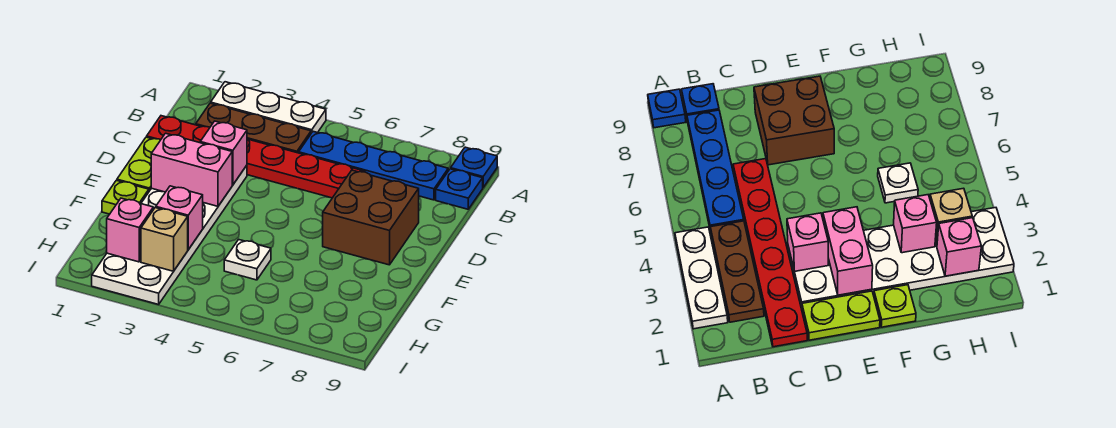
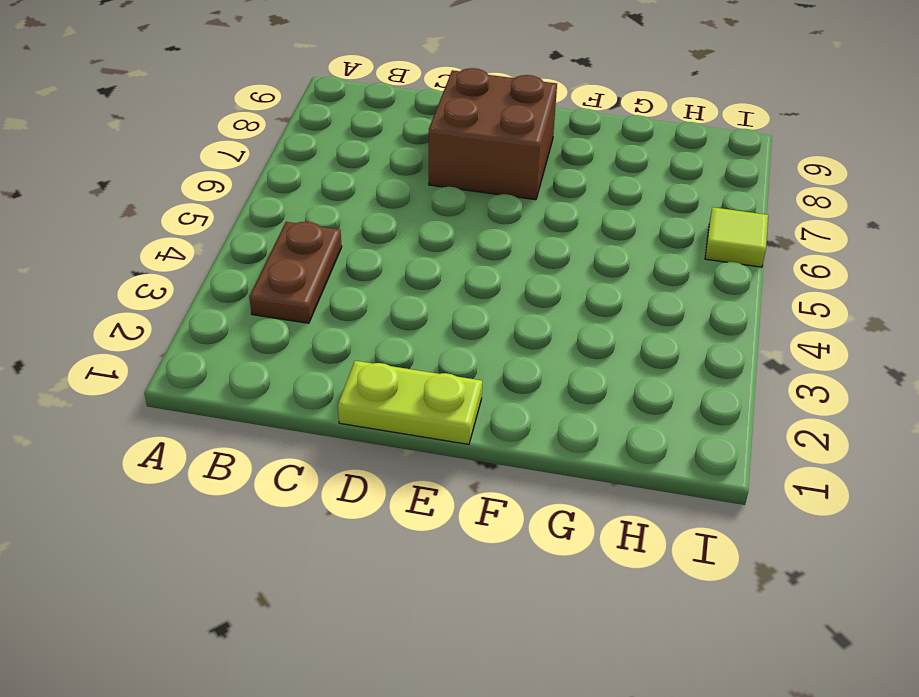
brown plate B3:B4 level 1 -> brown plate B2:B4 level 1
lime tile I6 level 1 -> none
none -> white plate A2:A4 level 1
none -> blue plate A9 level 1
none -> blue plate B5:B8 level 1

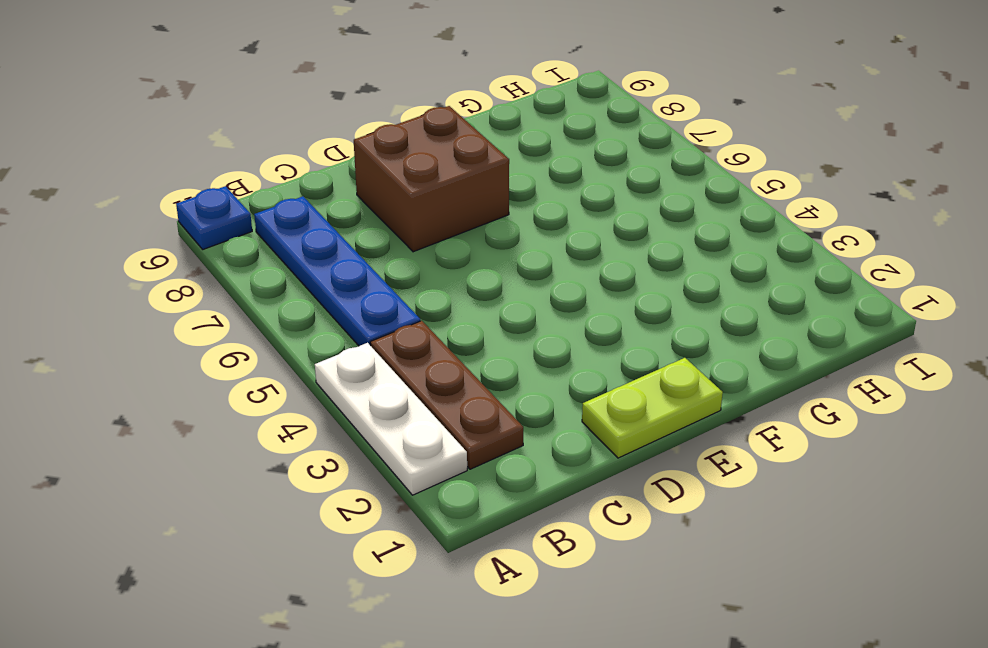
none -> blue plate B9 level 1
none -> red plate C1:C6 level 1
none -> white plate D2:I3 level 1

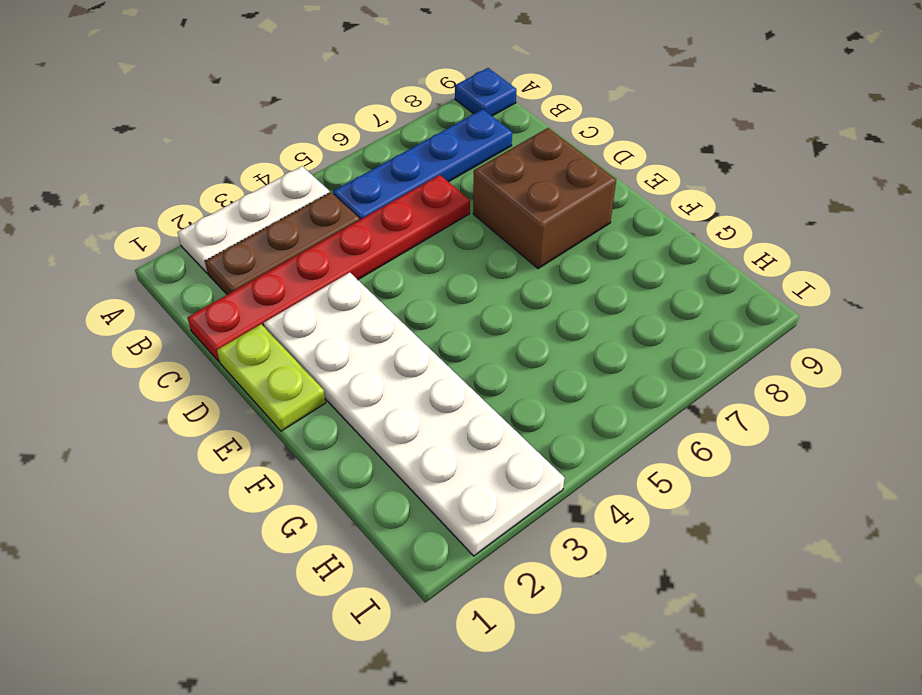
none -> blue plate B9 level 1
none -> lime plate F1 level 1
none -> white plate G5 level 1

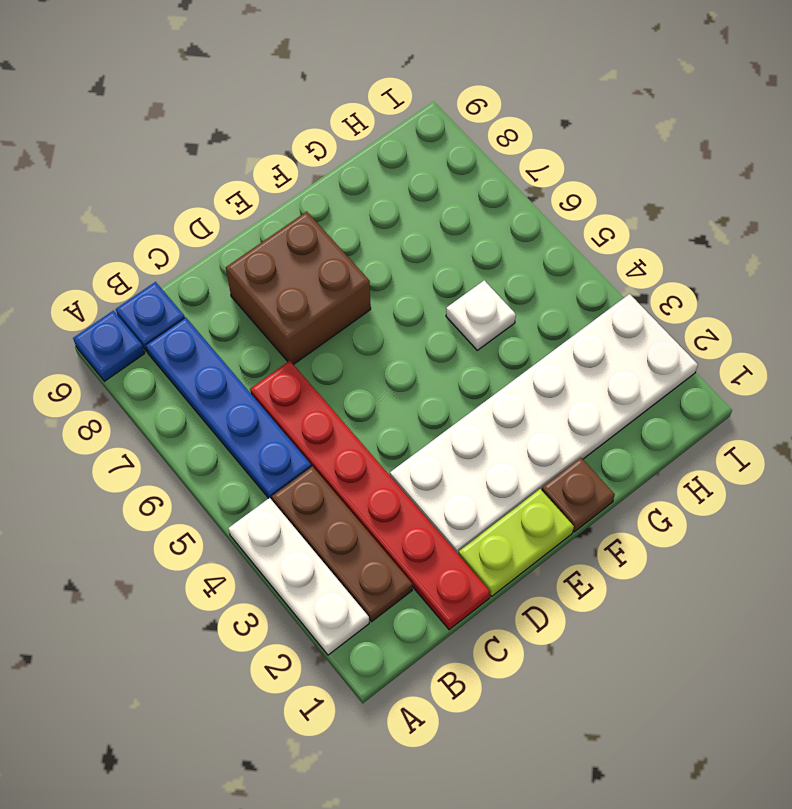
brown plate F1 level 1 -> lime plate F1 level 1
none -> pink brick D3 level 2
none -> pink brick E2:E3 level 2
none -> pink brick G3 level 2

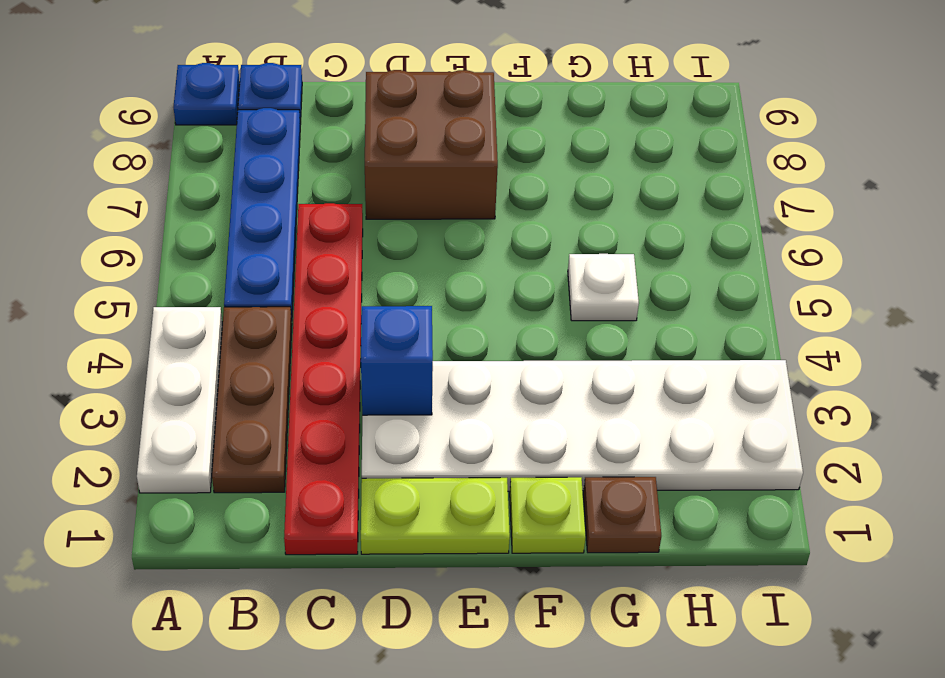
blue brick D3 level 2 -> pink brick D3 level 2
brown plate G1 level 1 -> none
none -> pink brick E2:E3 level 2
none -> pink brick G3 level 2
none -> pink brick H2 level 2

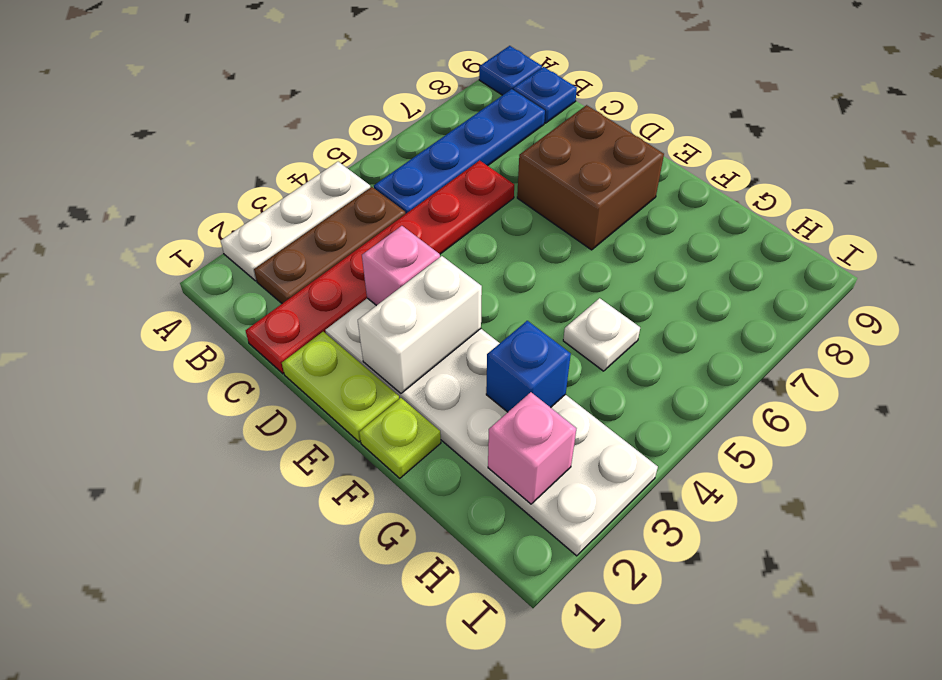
white brick E2:E3 level 2 -> pink brick E2:E3 level 2
blue brick G3 level 2 -> pink brick G3 level 2
none -> tan brick H3 level 2

